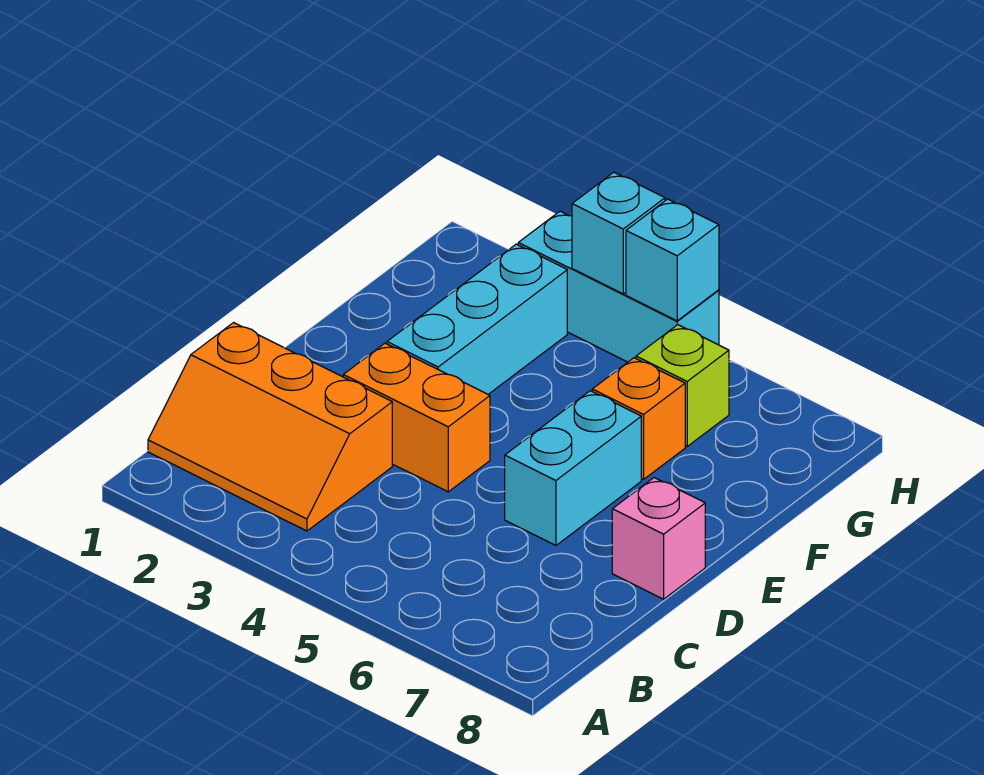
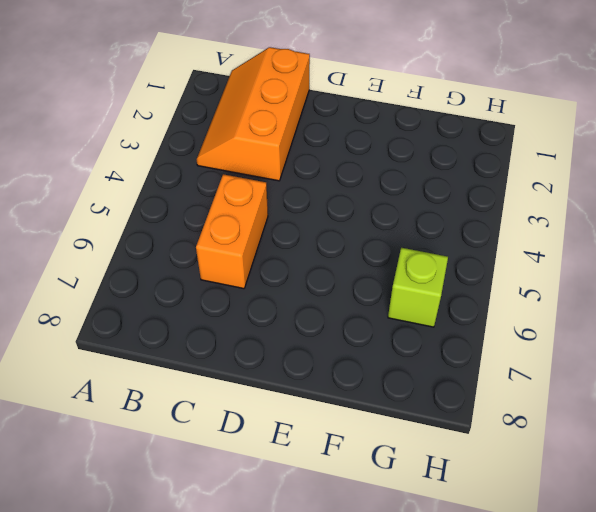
orange brick C5:C6 level 1 -> orange brick D3:D4 level 1
none -> cyan brick D6:E6 level 1
none -> pink brick D8 level 1

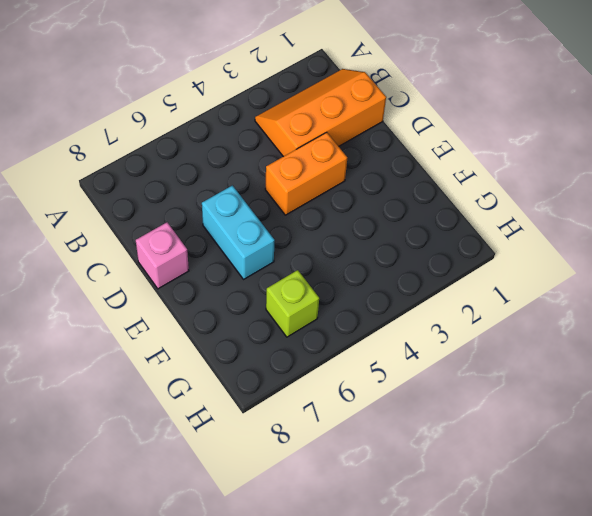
none -> cyan brick E3:G3 level 1
none -> orange brick F6 level 1

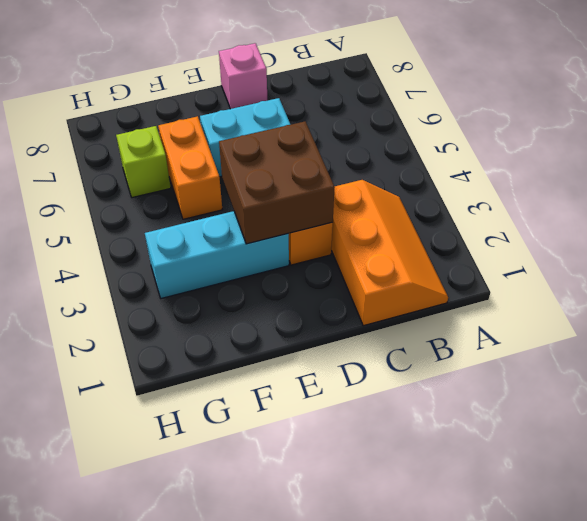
brown brick D3:E4 level 2 -> none
orange brick F5:F6 level 1 -> orange brick F6 level 1
none -> cyan brick H3:H5 level 1
none -> cyan brick H4 level 2

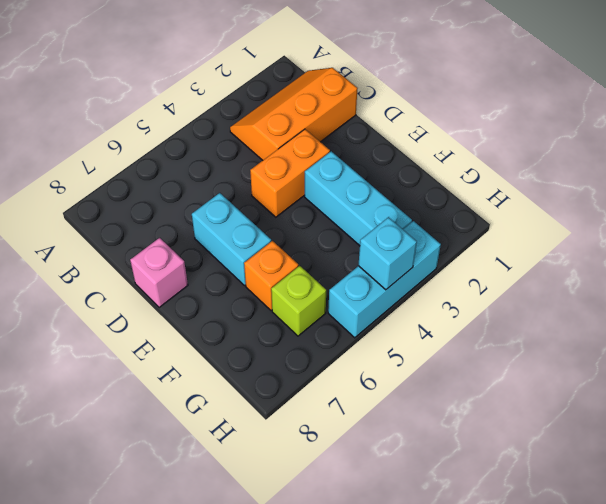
none -> cyan brick H5 level 2

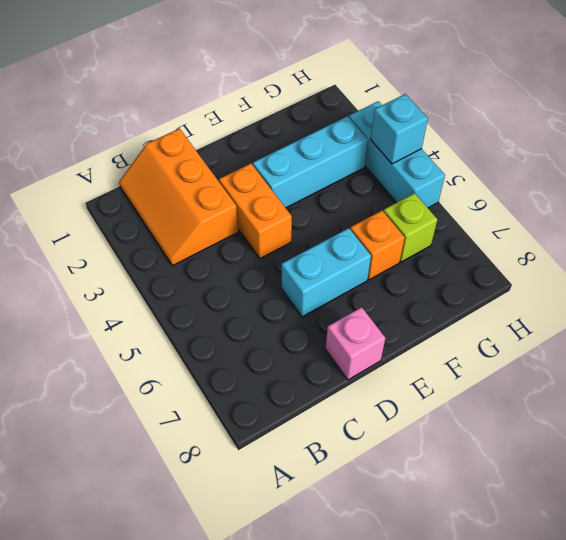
none -> cyan brick H5 level 2

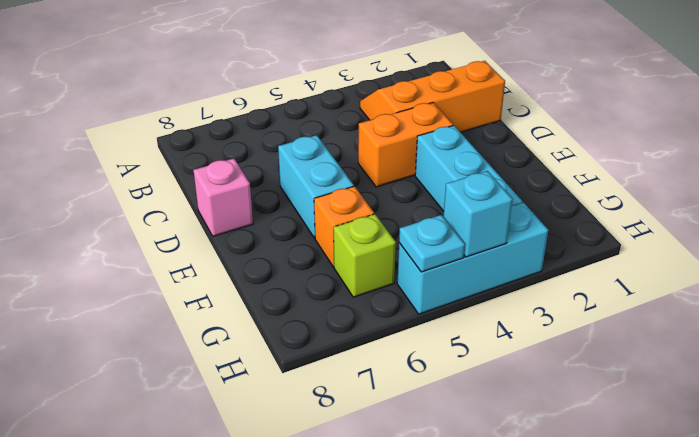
cyan plate H5 level 2 -> cyan brick H5 level 2

